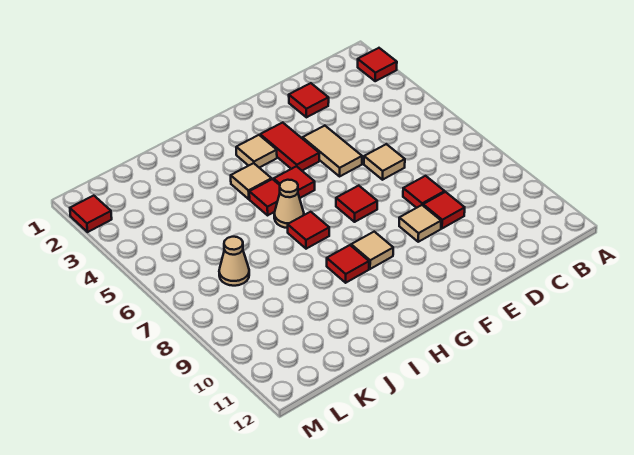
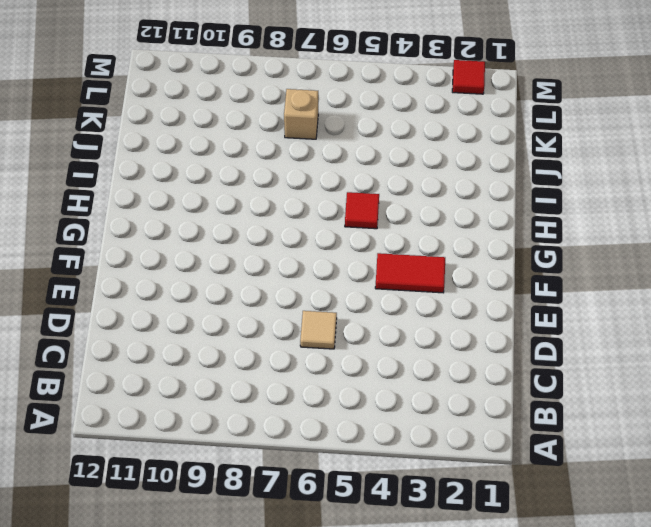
tan brick K7 level 1 -> tan cone K7 level 1
none -> red tile A2 level 1
none -> red tile D2 level 1
none -> red tile D8 level 1

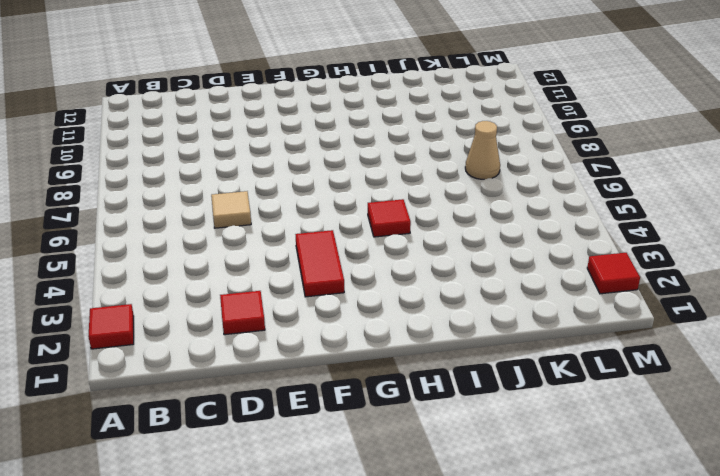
none -> red tile D8 level 1
none -> red tile D9 level 1
none -> tan tile E4:E5 level 1

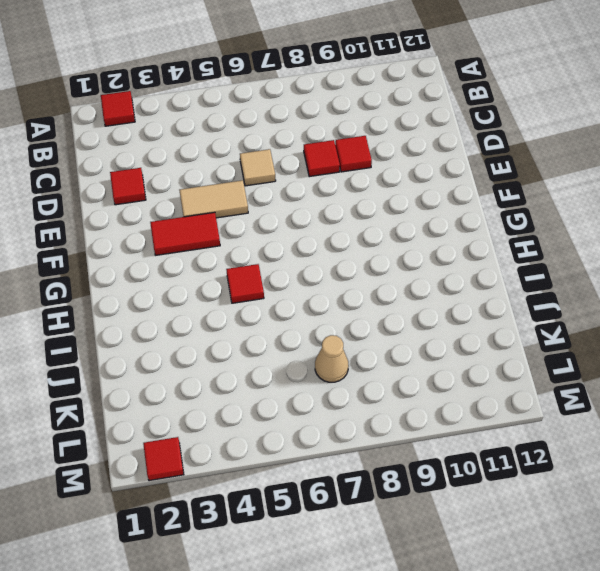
none -> tan tile E9 level 1
none -> red tile F7 level 1
none -> tan tile G3 level 1

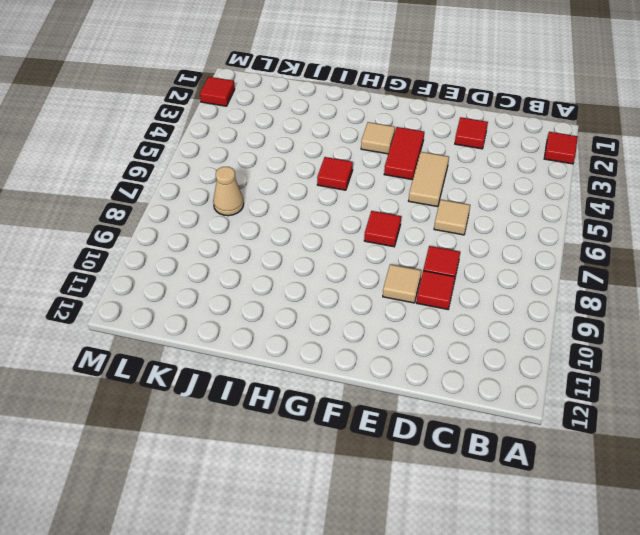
none -> red tile G5 level 1
none -> tan tile G9 level 1
none -> tan tile H4 level 1

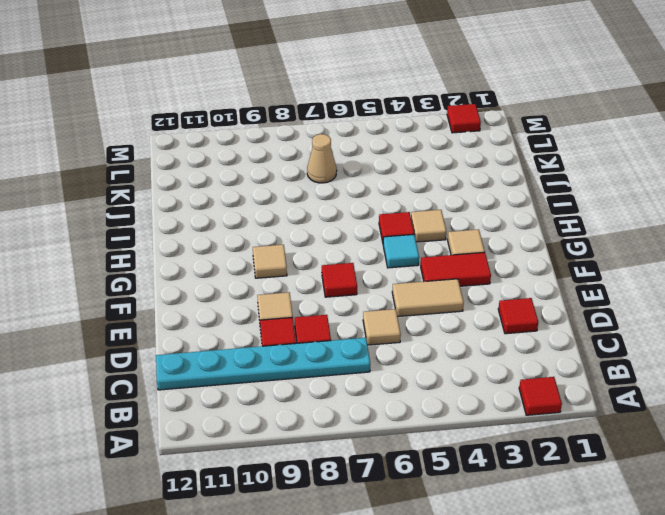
cyan plate C7:C12 level 1 -> none
cyan tile G5 level 1 -> red tile G5 level 1
none -> tan cone H6 level 1
none -> red tile H7 level 1
none -> red tile H9 level 1

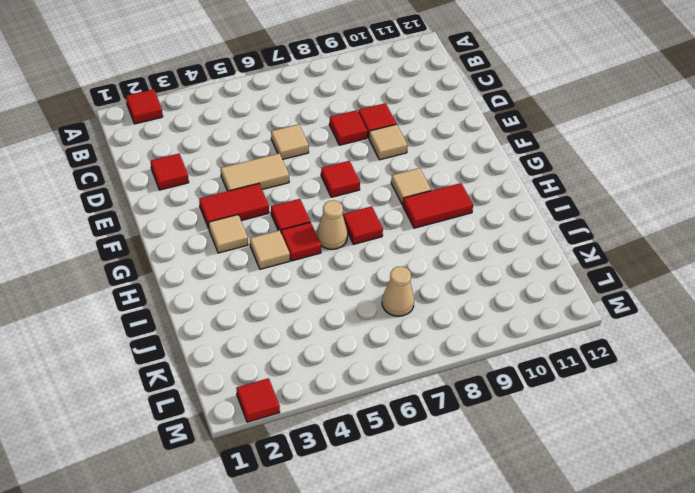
red tile H9:H10 level 1 -> red tile H9 level 1

